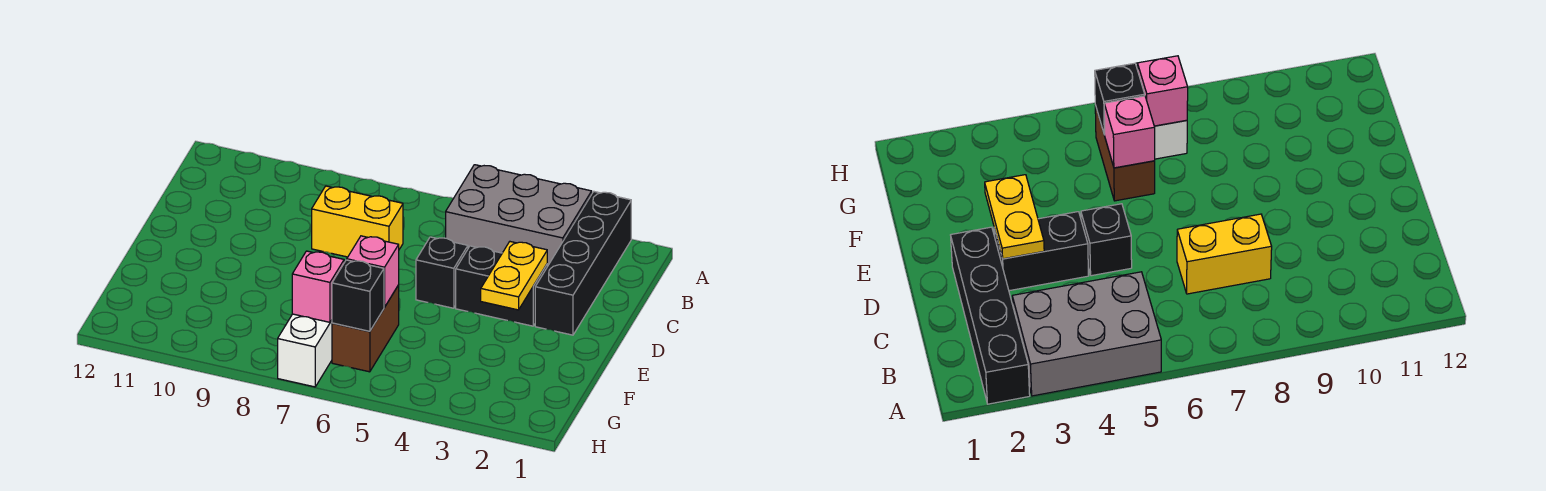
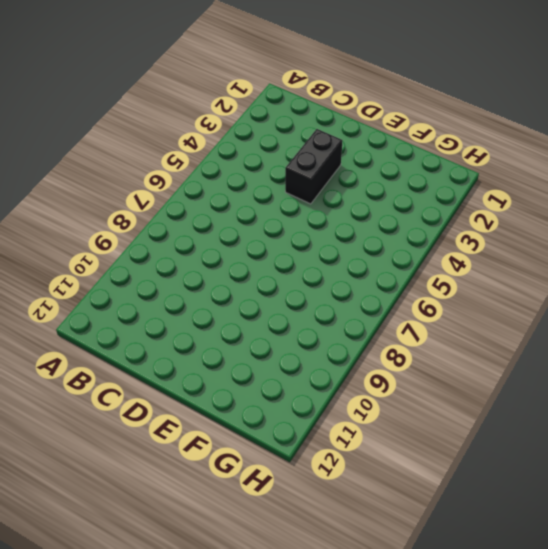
none -> black brick A2:D2 level 1
none -> grey brick A3:B5 level 1

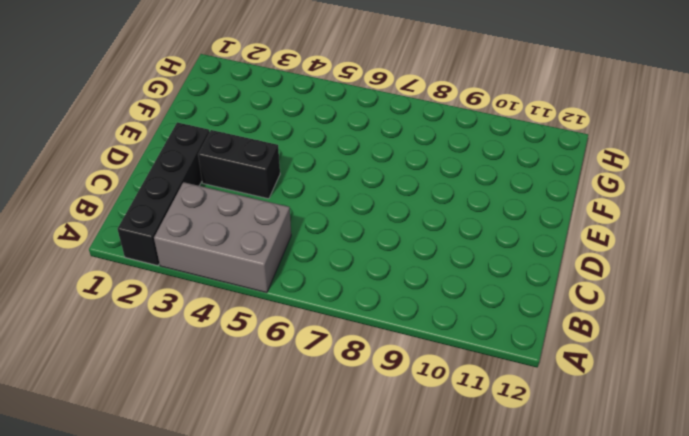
none -> yellow brick C7:C8 level 1
none -> black brick D5 level 1

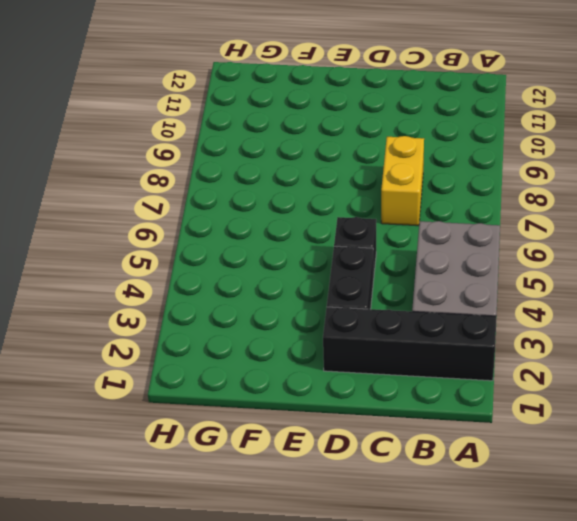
none -> brown brick F6:G6 level 1
none -> white brick G7:H7 level 1

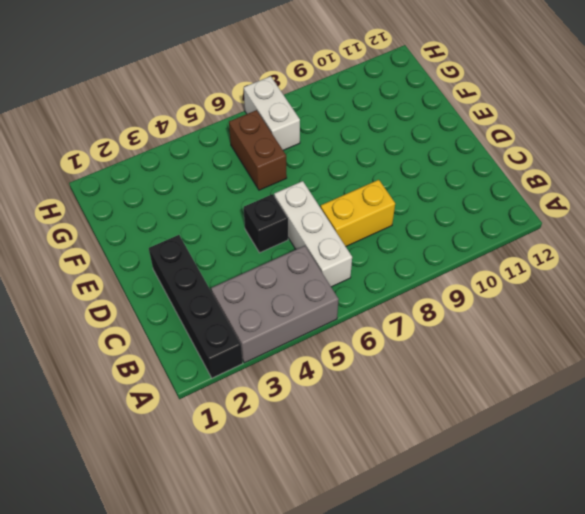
white brick B6:D6 level 1 -> none
none -> black brick D3:D4 level 1
none -> yellow plate D3:E3 level 2

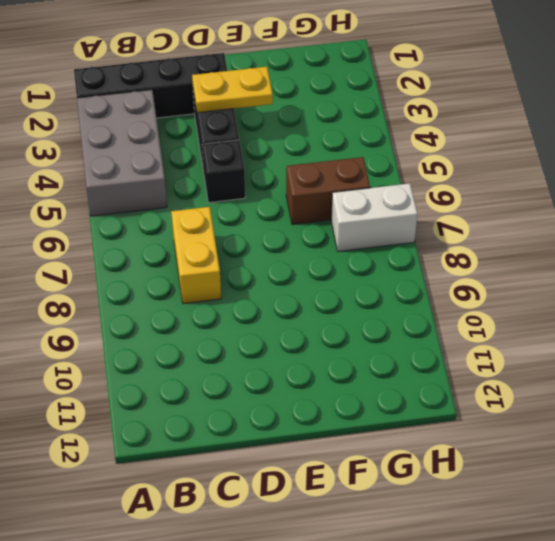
none -> pink brick F6 level 2
none -> black brick G6 level 2

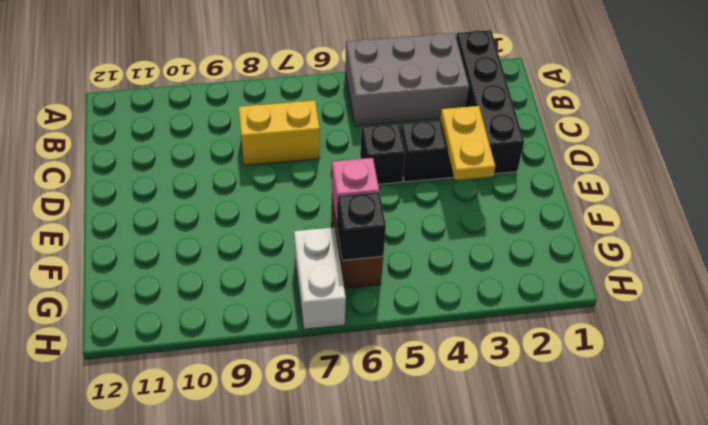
none -> pink brick G7 level 2

